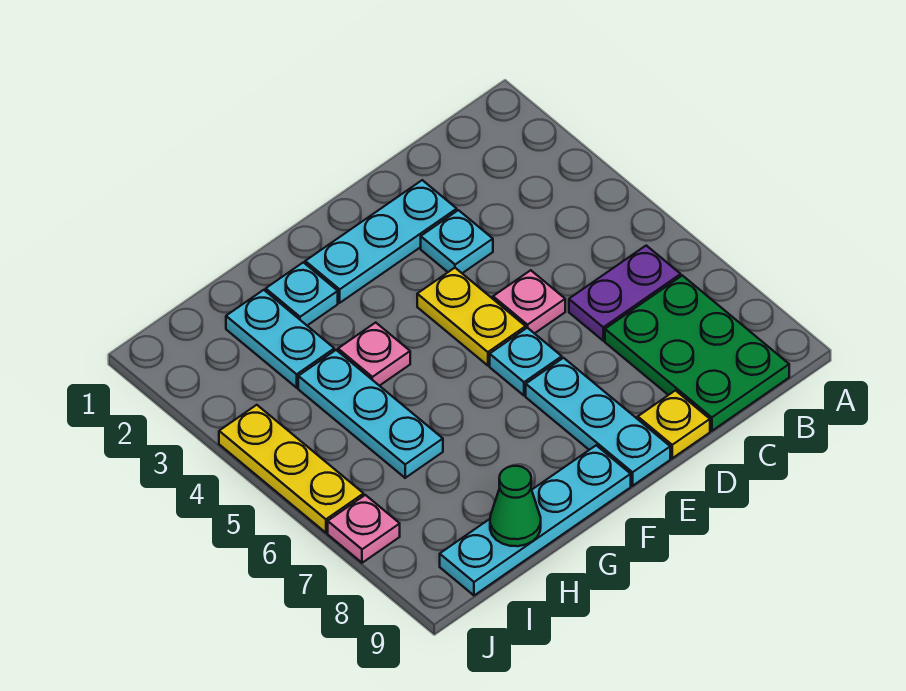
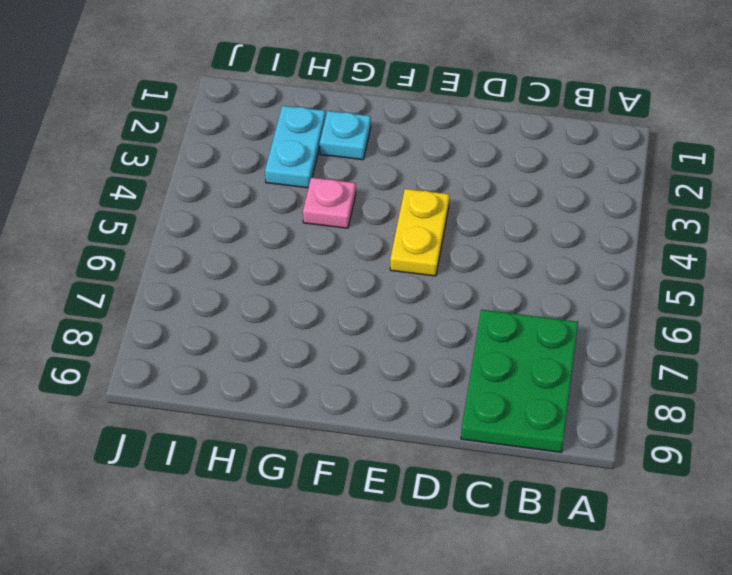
none -> purple plate B6:C6 level 1
none -> cyan plate D2:F2 level 1
none -> cyan plate D3 level 1

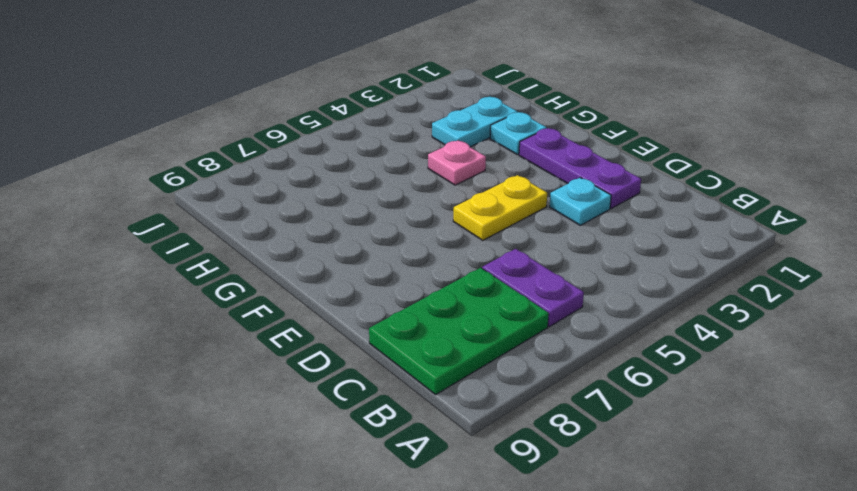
purple plate D2:F2 level 1 -> cyan plate D2:F2 level 1
none -> pink plate D5 level 1
none -> yellow plate D9 level 1
none -> cyan plate E6 level 1

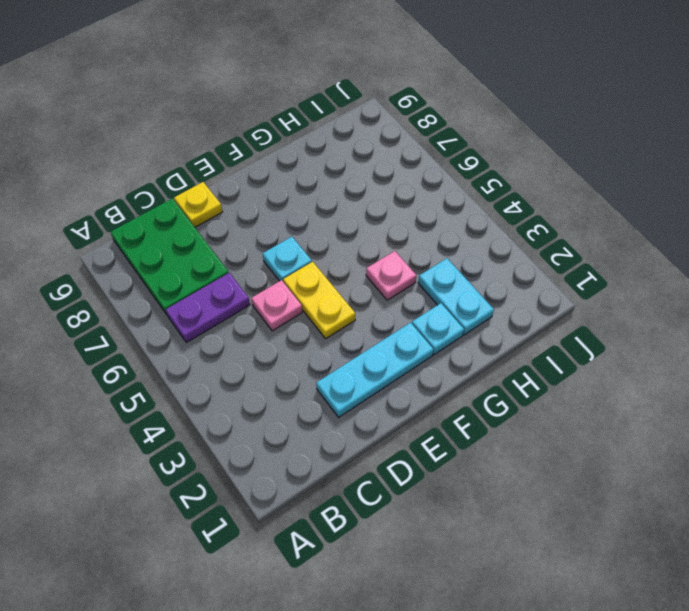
none -> cyan plate D3 level 1
none -> cyan plate E7:E9 level 1
none -> cyan plate F9:I9 level 1

